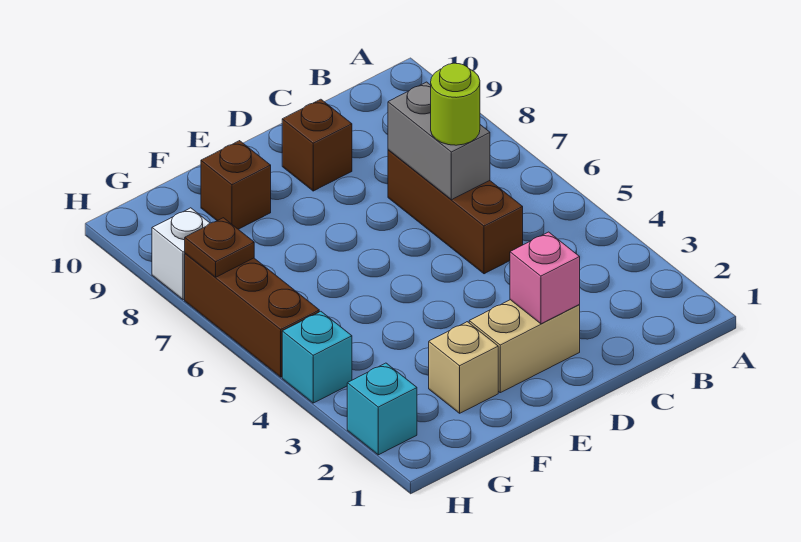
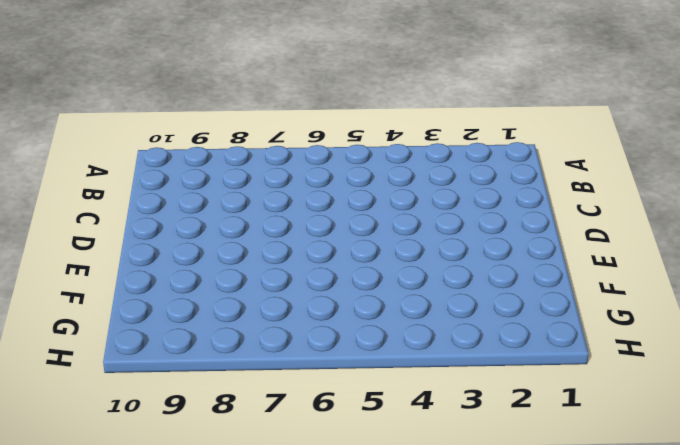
none -> brown brick C5:C7 level 1
none -> tan brick D2:E2 level 1
none -> brown brick D9 level 1

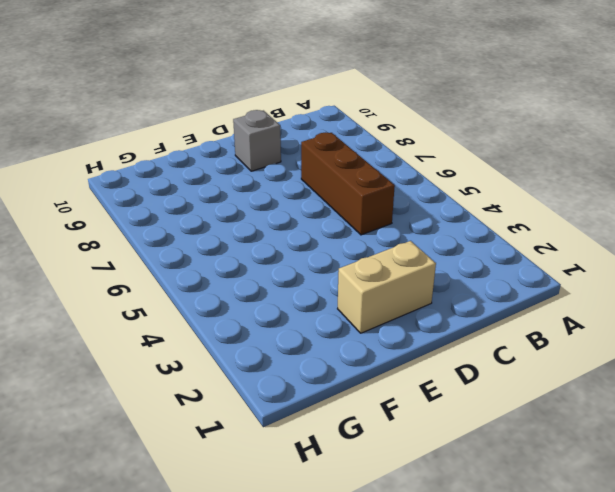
grey brick D9 level 1 -> brown brick D9 level 1
none -> tan brick F2 level 1
none -> brown brick F9 level 1
none -> cyan brick H2 level 1

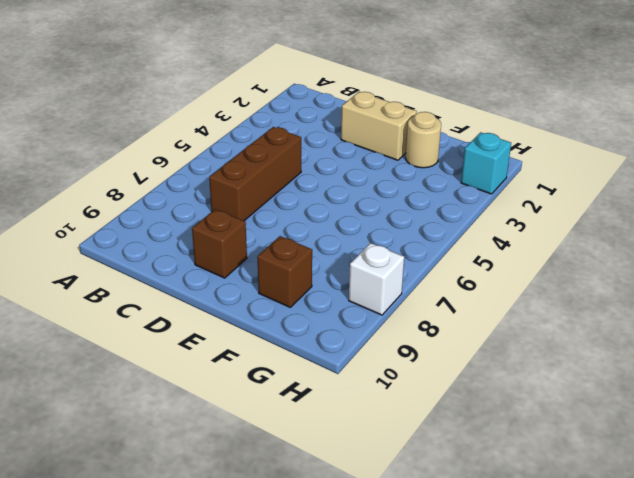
tan round brick F2 level 1 -> tan brick F2 level 1
none -> cyan brick H4 level 1
none -> brown brick H5:H7 level 1
none -> grey brick C6:C7 level 2

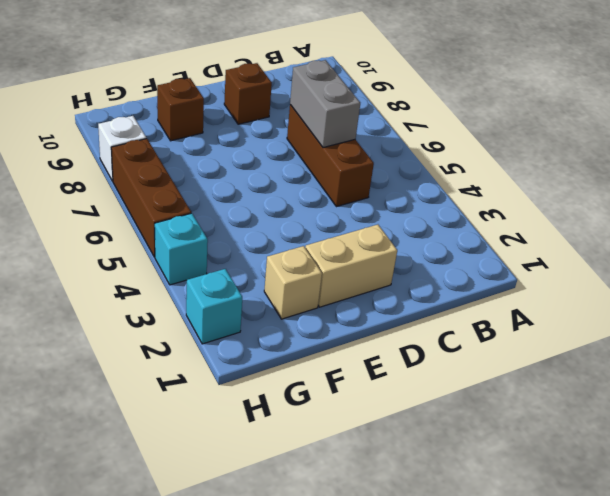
none -> pink brick D2 level 2
none -> brown plate H7 level 2
none -> lime round brick C6 level 3

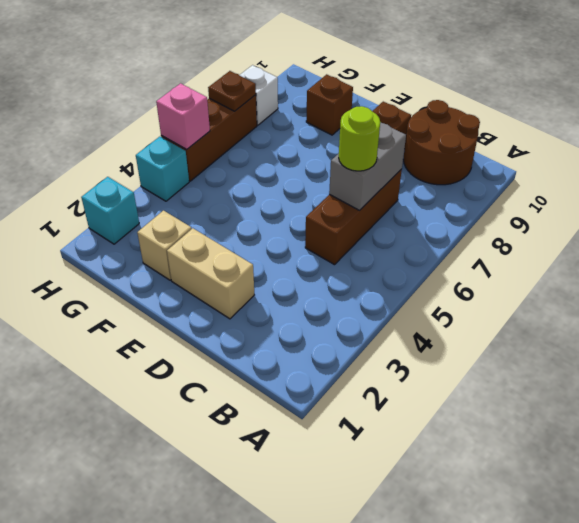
brown round brick B9:C10 level 1 -> none
pink brick H5 level 2 -> pink brick D2 level 2

